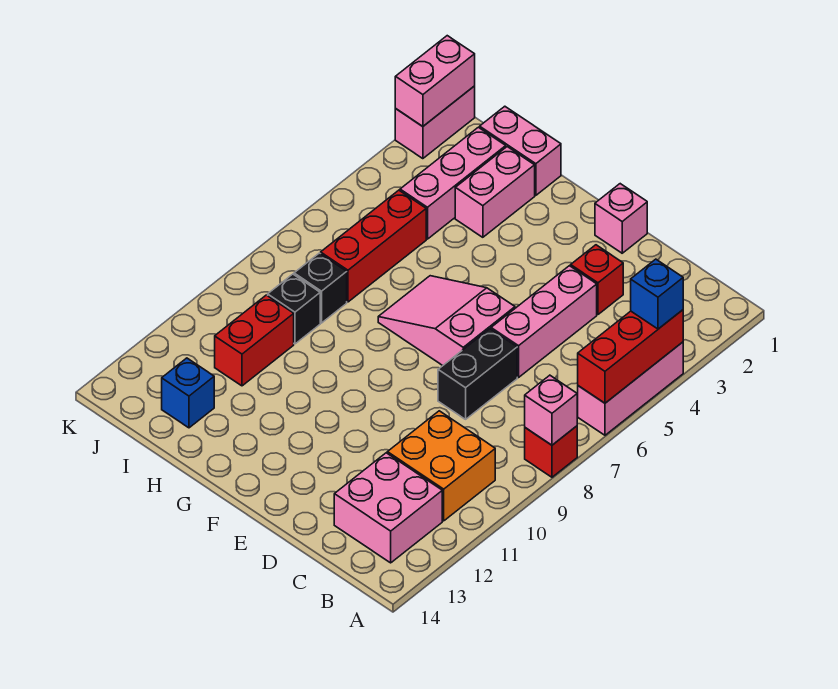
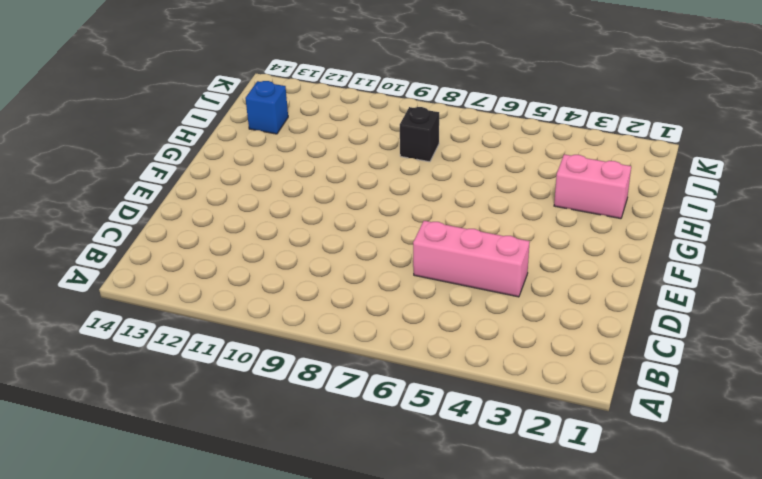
none -> pink brick A4:A6 level 1
none -> red brick A8 level 1
none -> orange brick B10:C11 level 1

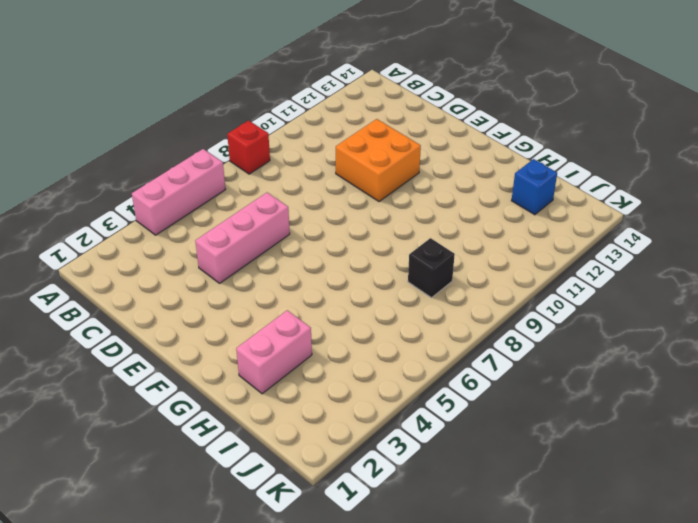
orange brick D10:E11 level 1 -> orange brick B10:C11 level 1
none -> pink brick B12:C13 level 1
none -> red brick D3 level 1
none -> black brick D7:D8 level 1

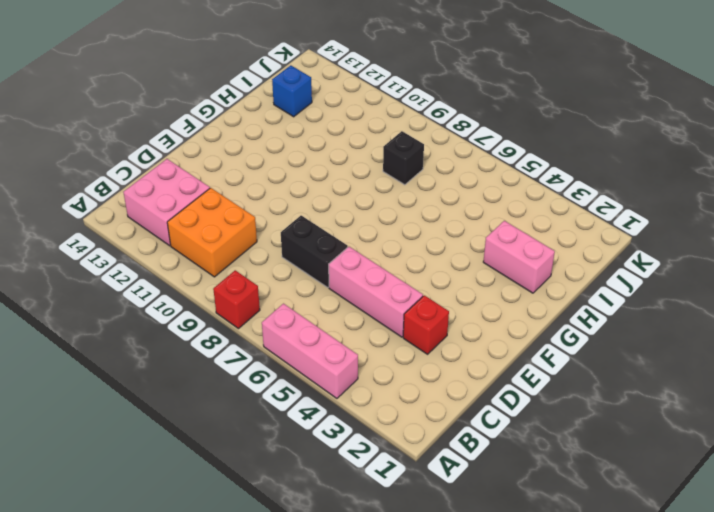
none -> pink brick E1 level 1
none -> pink slope E6:G7 level 1 top E
none -> pink brick H1:I1 level 1

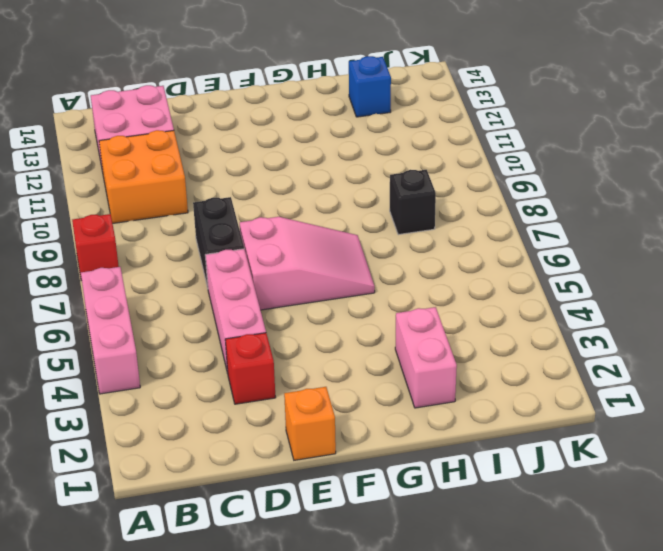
orange brick E1 level 1 -> pink brick E1 level 1
none -> pink brick H1:I1 level 1
none -> pink brick I2:I4 level 1
none -> red brick I5:I7 level 1

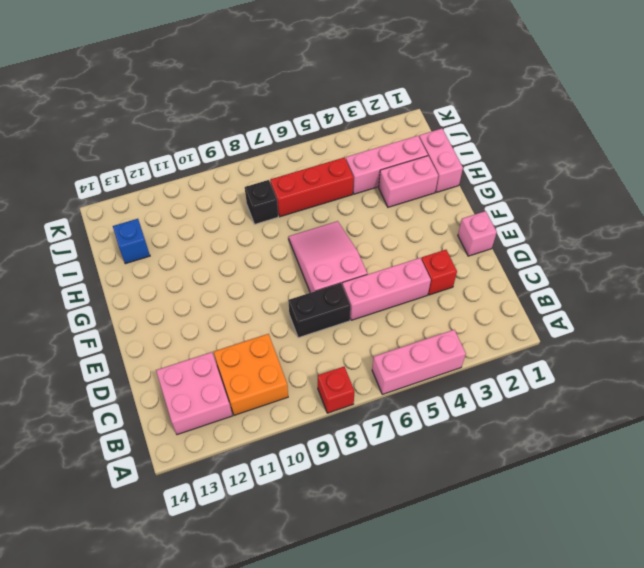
none -> black brick I9 level 1
none -> red brick I10:I11 level 1
none -> pink brick K1:K2 level 1

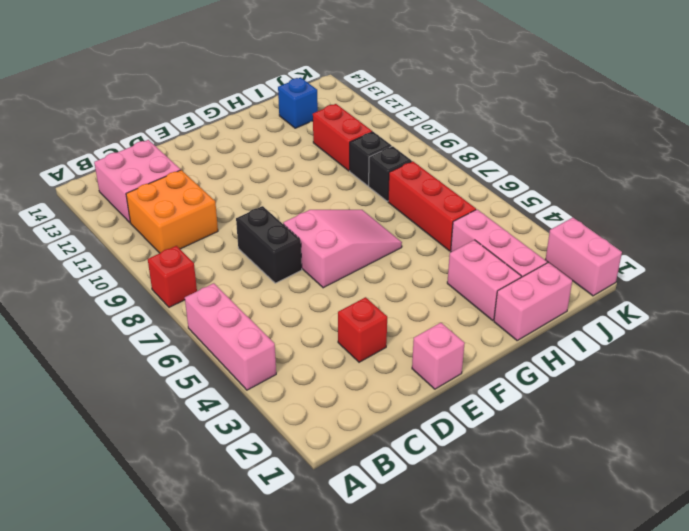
none -> pink brick D4:D6 level 1
none -> red brick A4:A6 level 2
none -> pink brick A8 level 2

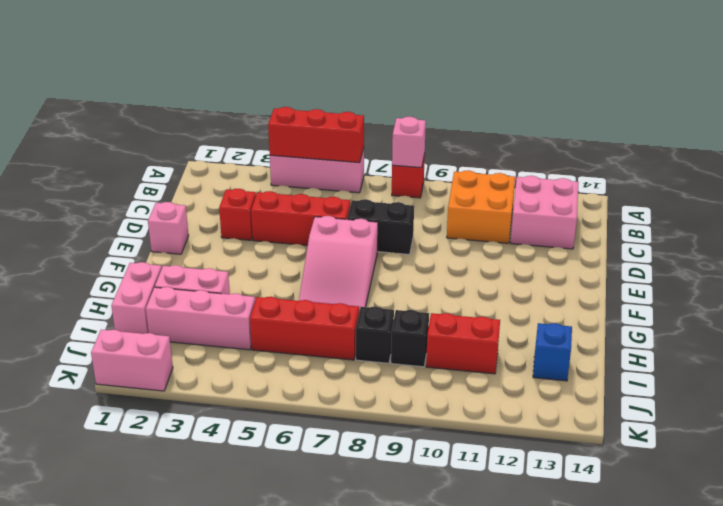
red brick D4:D6 level 1 -> pink brick D4:D6 level 1
none -> pink brick K1:K2 level 2
none -> blue brick A4 level 3

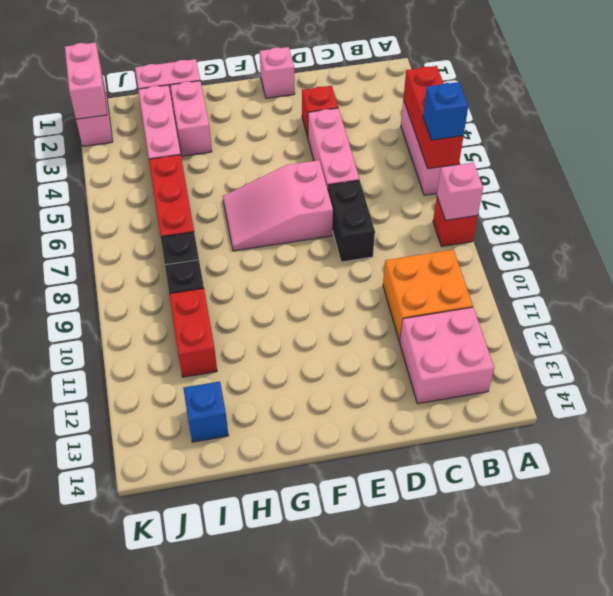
blue brick A6 level 3 -> blue brick A4 level 3

